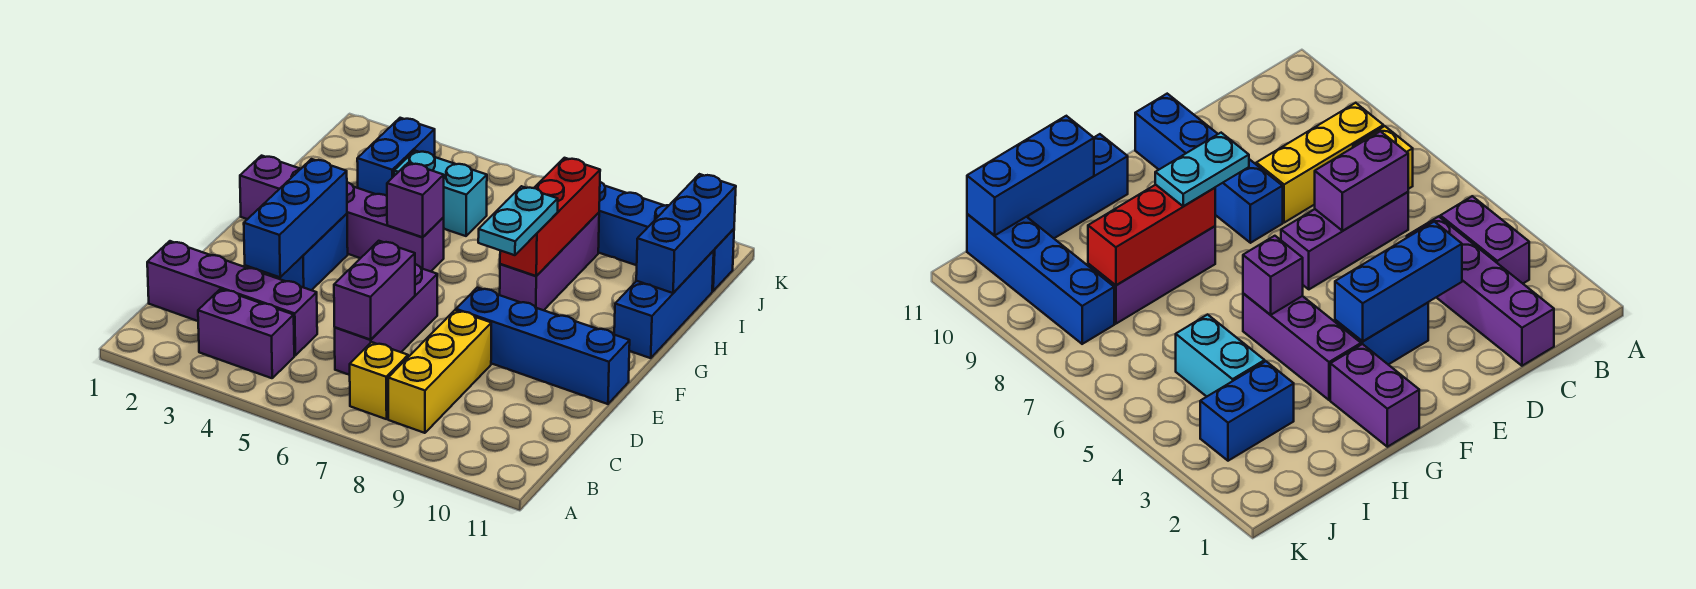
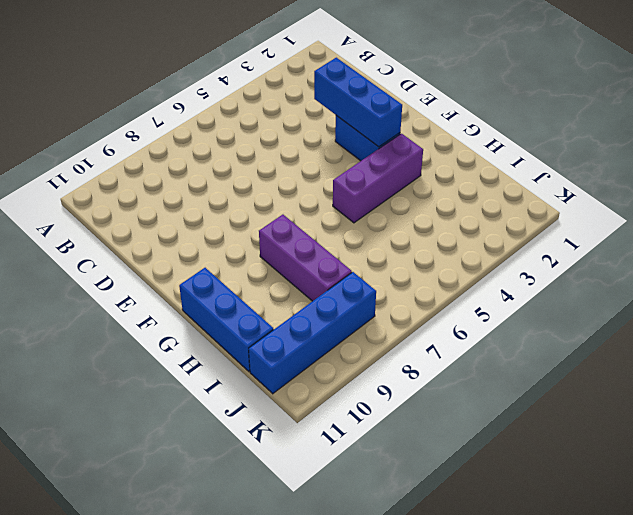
none -> purple brick B3:B4 level 1
none -> yellow brick B7 level 1
none -> yellow brick B8:D8 level 1

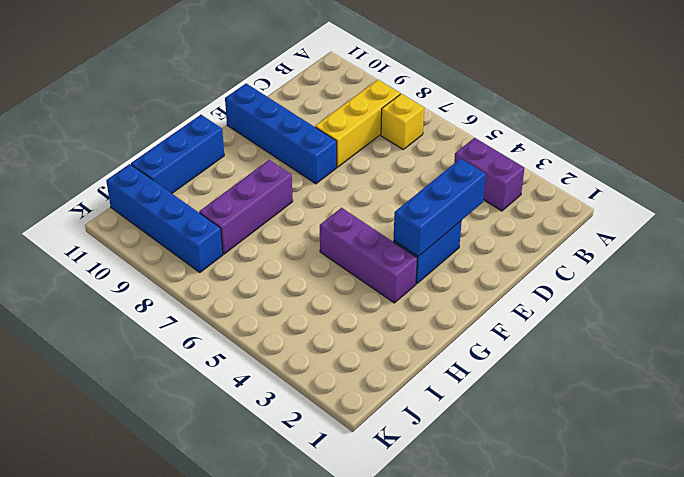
none -> purple brick C1:C4 level 1
none -> purple brick C6:E6 level 1
none -> purple brick G1:G2 level 1

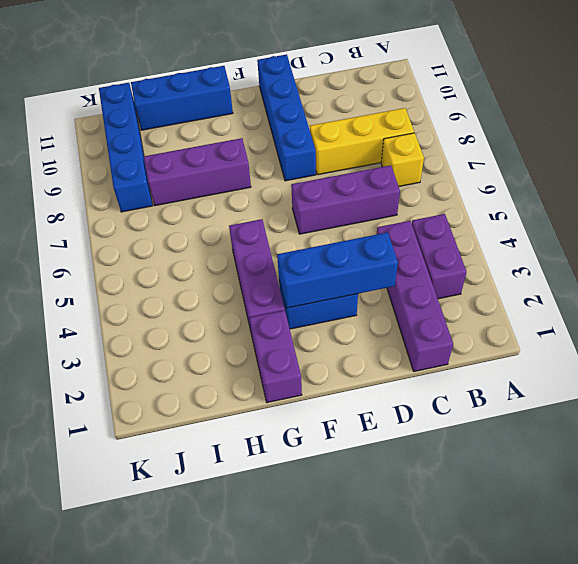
none -> blue brick I3:J3 level 1
none -> cyan brick I4:I5 level 1
none -> purple brick C6:D6 level 2

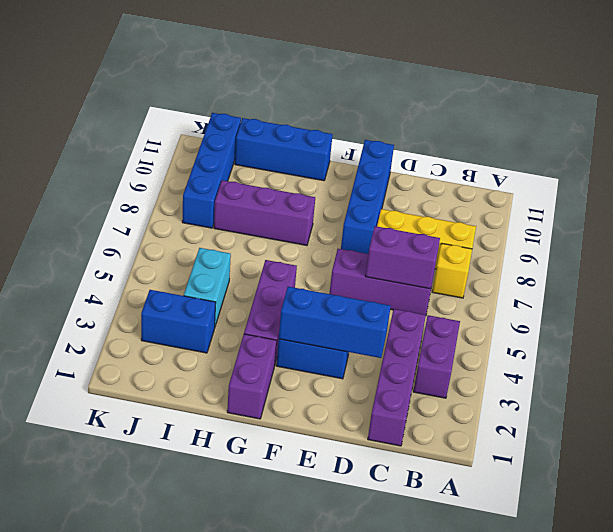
none -> purple brick G5 level 2
none -> red brick G8:I8 level 2
none -> blue brick H11:J11 level 2

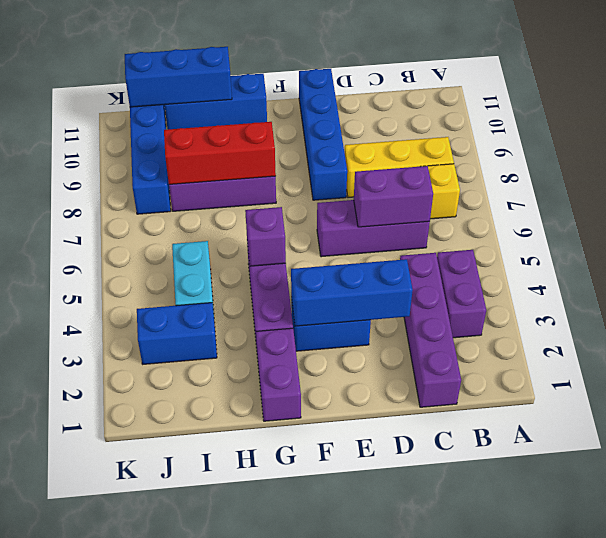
none -> cyan plate F8:G8 level 3

